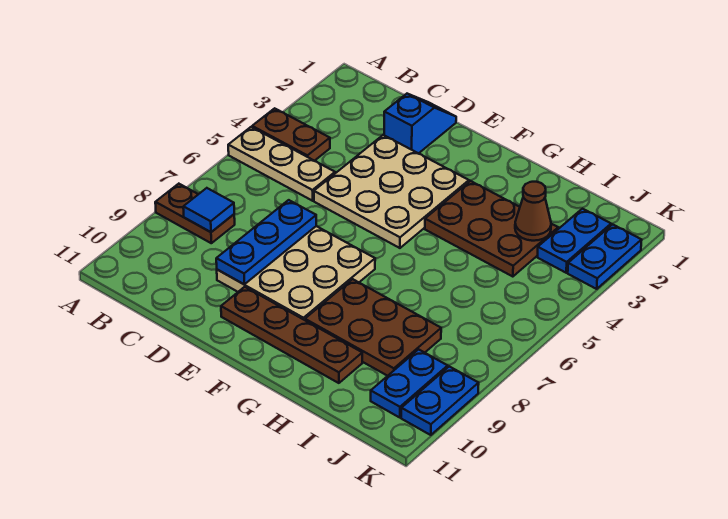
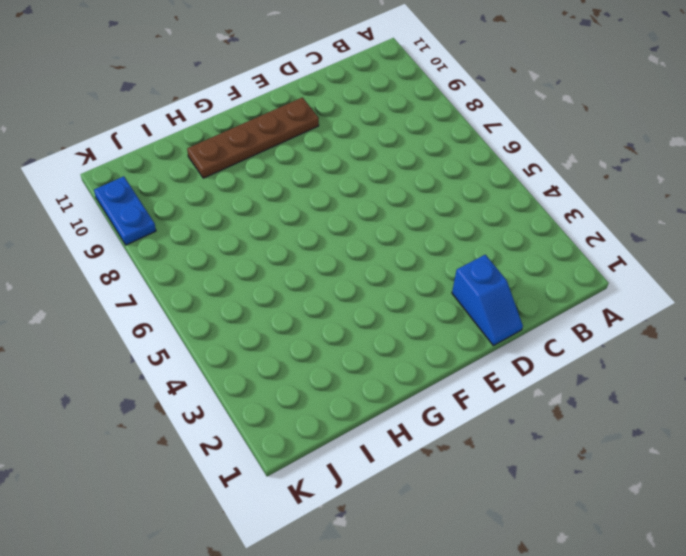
none -> brown plate A4:B4 level 1
none -> tan plate A5:C5 level 1
none -> brown plate A8:B8 level 1

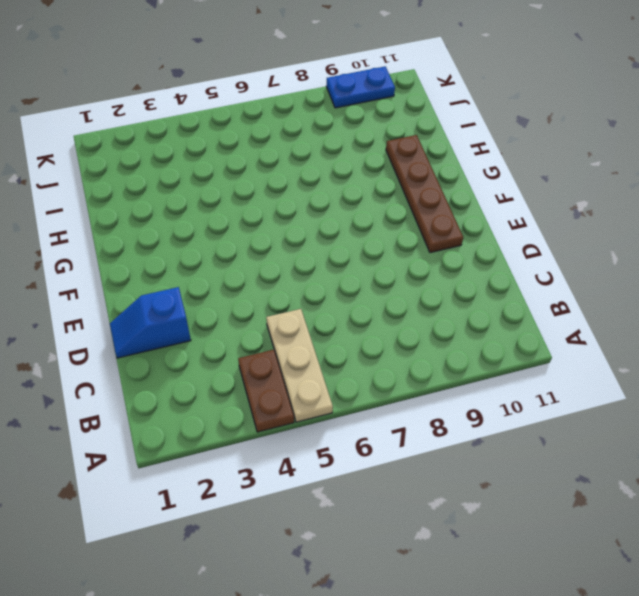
none -> brown plate A8:B8 level 1
none -> tan plate D3:F5 level 1
none -> tan plate D7:F9 level 1

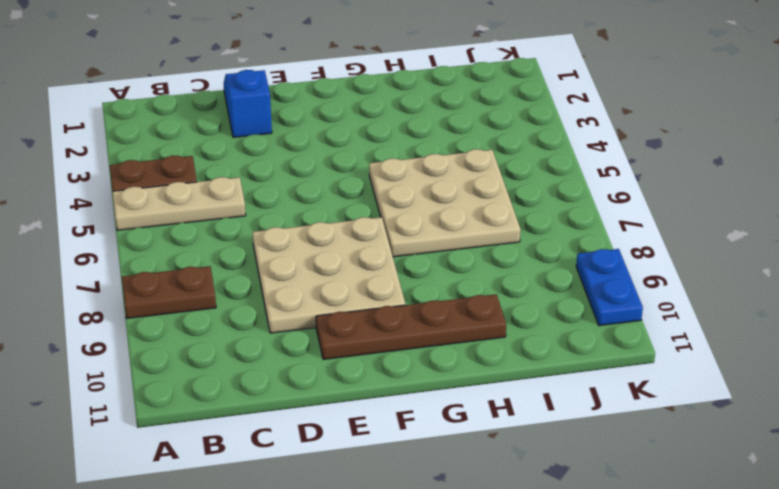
tan plate G5:I7 level 1 -> tan plate D3:F5 level 1
none -> brown plate G3:I4 level 1
none -> brown plate G8:I9 level 1
none -> blue plate J2:J3 level 1

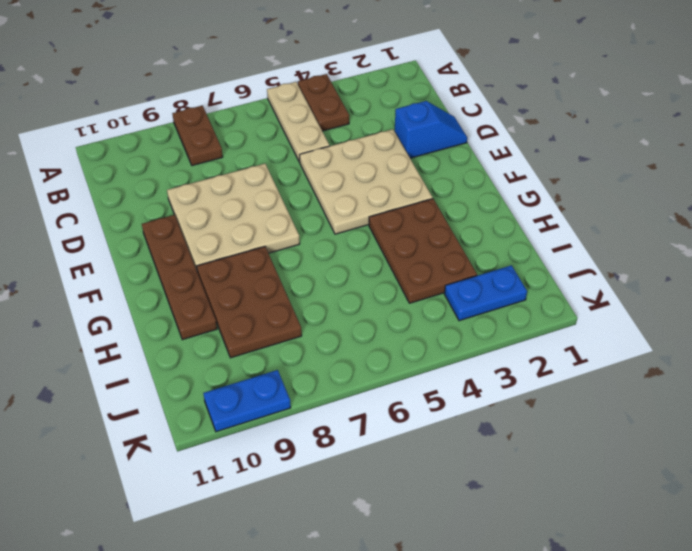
none -> blue plate J9:J10 level 1
none -> blue plate K2:K3 level 1
none -> blue tile B8 level 2

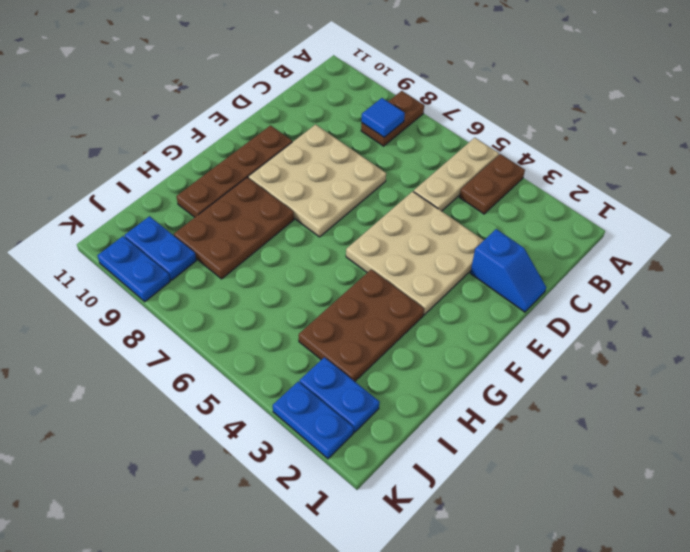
none -> blue plate D7:D9 level 2
none -> brown cone I3 level 2

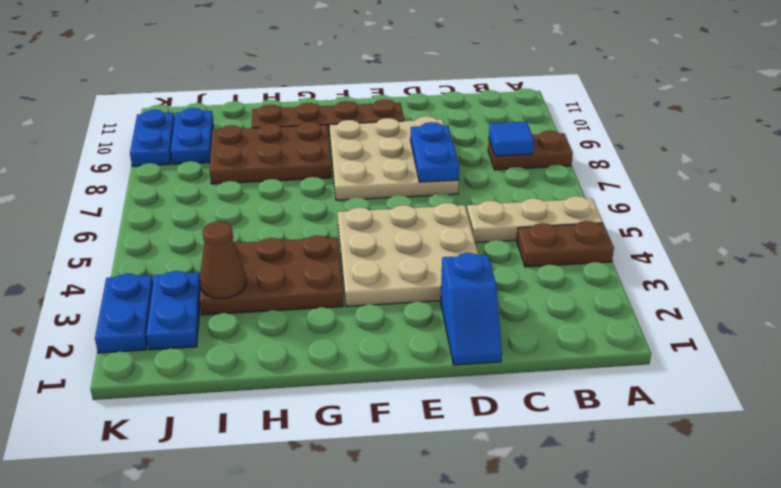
blue plate D7:D8 level 2 -> blue plate D7:D9 level 2

